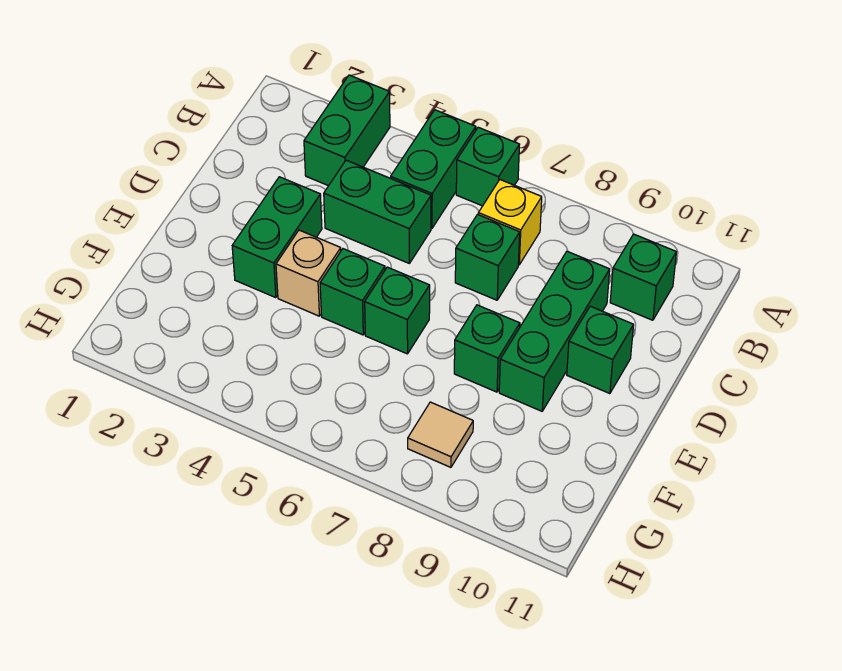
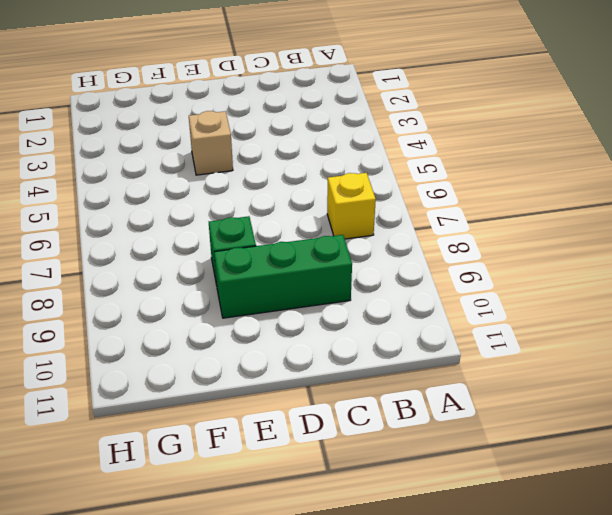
none -> green brick A3:B3 level 1
none -> green brick A5:B5 level 1
none -> green brick A6 level 1

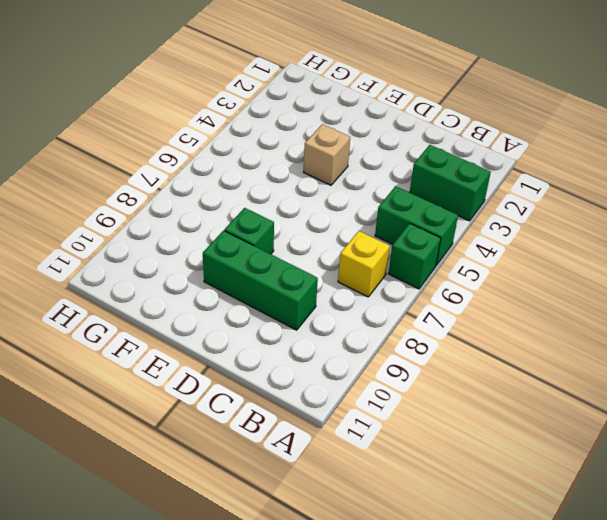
none -> green brick B10 level 1
none -> green brick C4:C5 level 1
none -> green brick C7 level 1

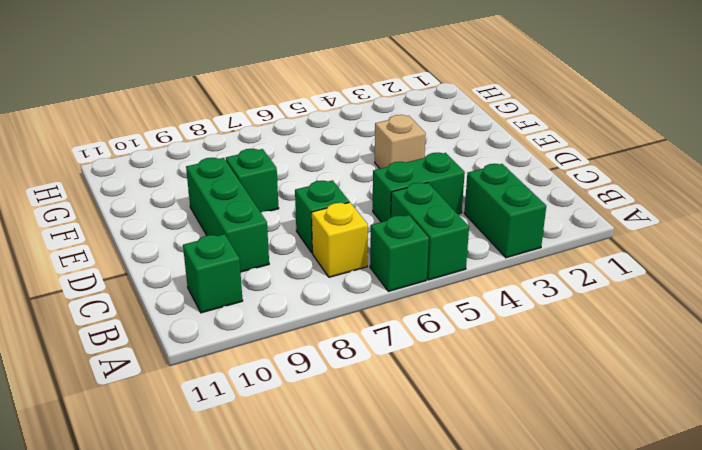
none -> green brick D3:E3 level 1
none -> green brick D10 level 1
none -> green brick E5 level 1

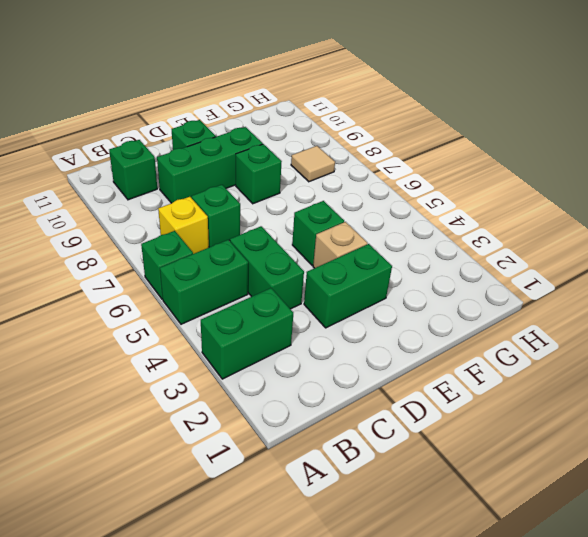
none -> green brick E6 level 1

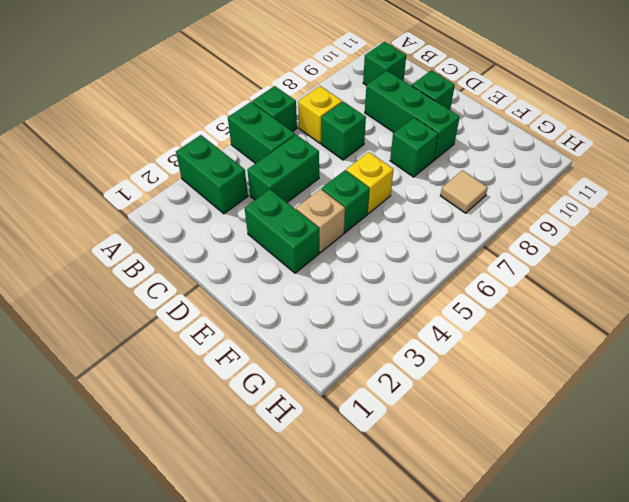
yellow brick E6 level 1 -> green brick E6 level 1

